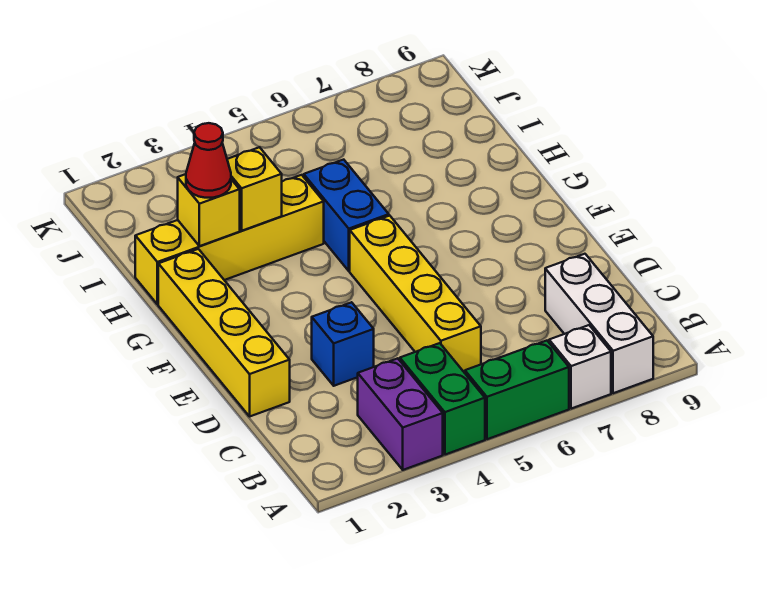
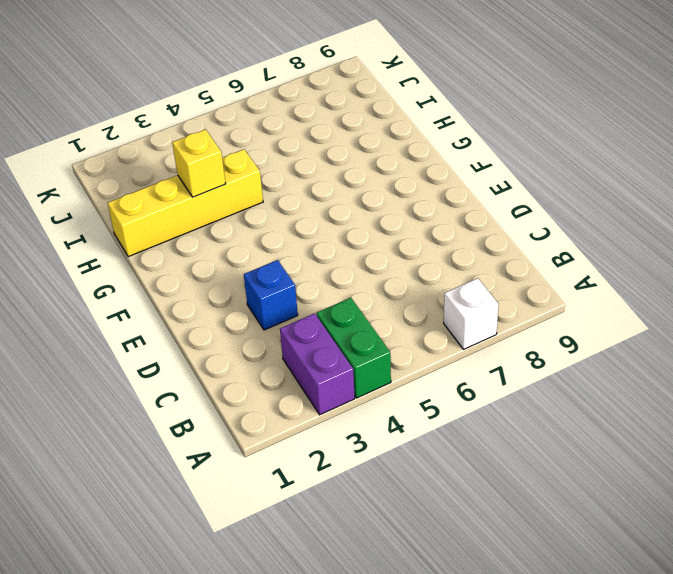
none -> green brick A5:A6 level 1
none -> white brick A8:C8 level 1
none -> yellow brick C5:F5 level 1

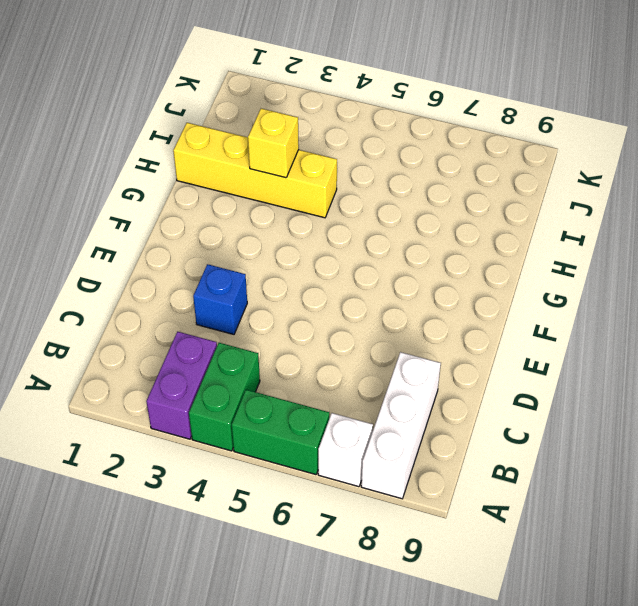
none -> yellow brick C5:F5 level 1
none -> yellow brick D1:G1 level 1
none -> blue brick G5:H5 level 1

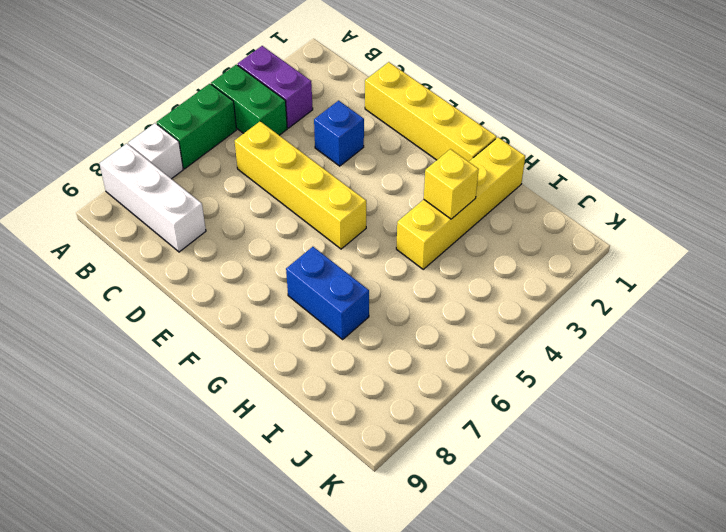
blue brick G7:H7 level 1 -> blue brick G5:H5 level 1
none -> yellow brick H2 level 2
none -> red cone H2 level 3

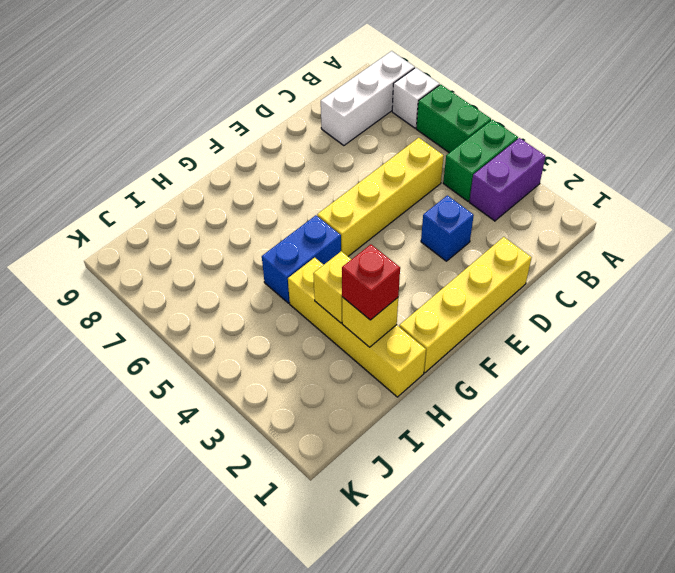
red brick H2 level 3 -> red cone H2 level 3

